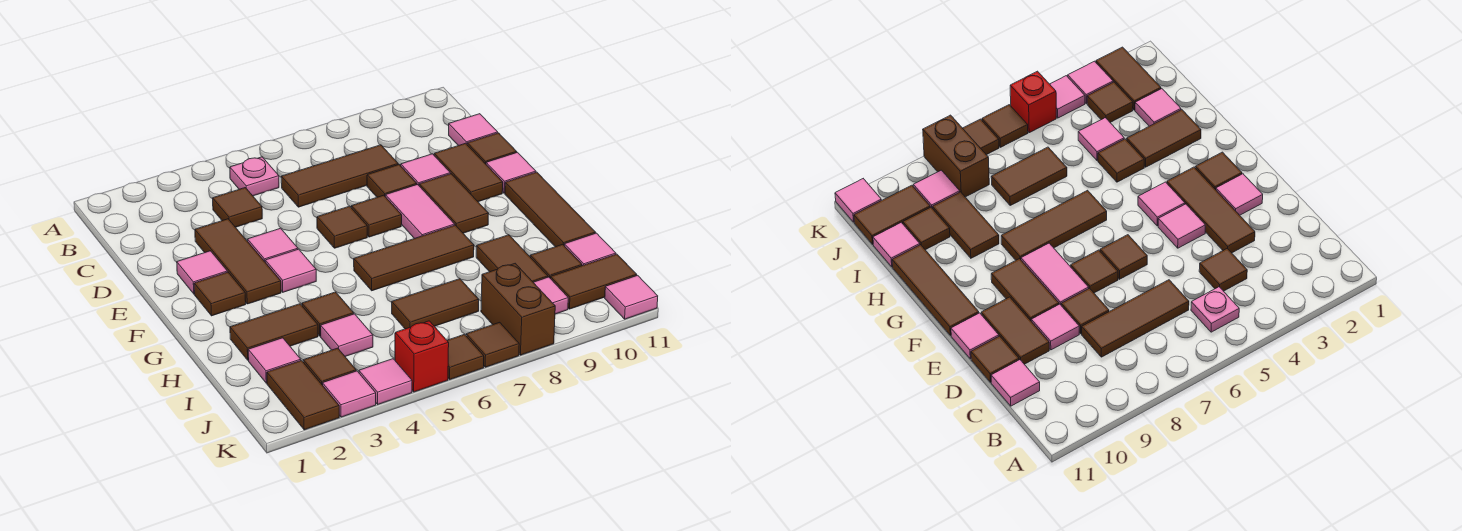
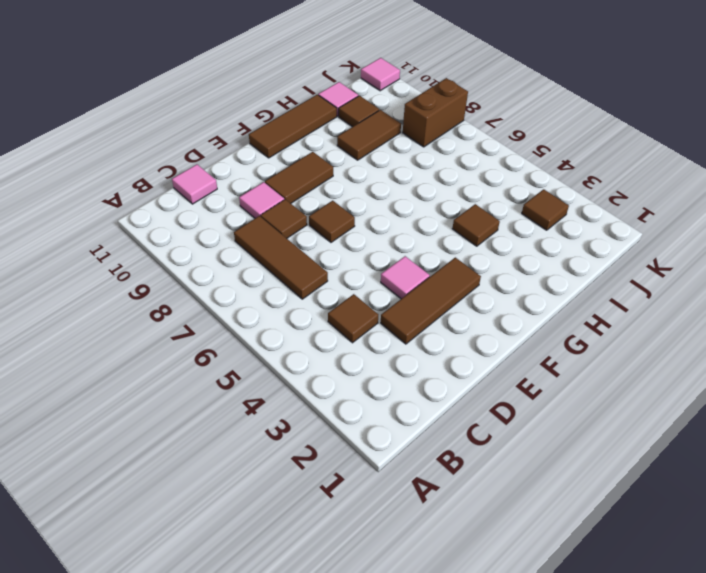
none -> pink plate B5 level 1
none -> brown tile D10:E10 level 1
none -> brown tile D11 level 1
none -> pink tile E2 level 1

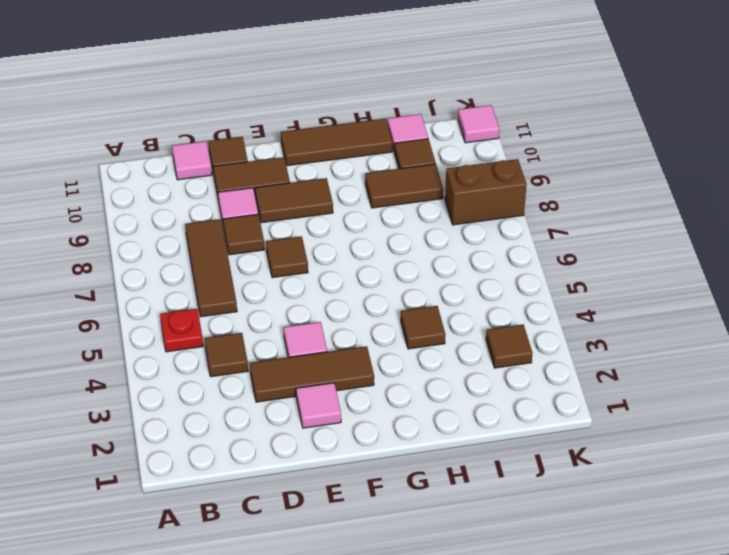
red plate B5 level 1 -> pink plate B5 level 1
none -> brown tile E6 level 1
none -> pink tile E8:F8 level 1
none -> pink tile E11 level 1
none -> brown tile F2 level 1

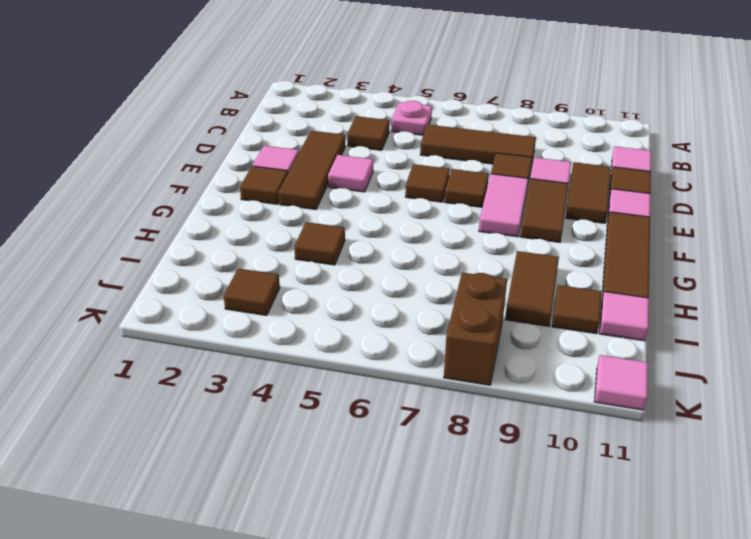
none -> pink tile F4 level 1
none -> brown tile G6:G8 level 1
none -> brown tile H2:H3 level 1
none -> pink tile I2 level 1

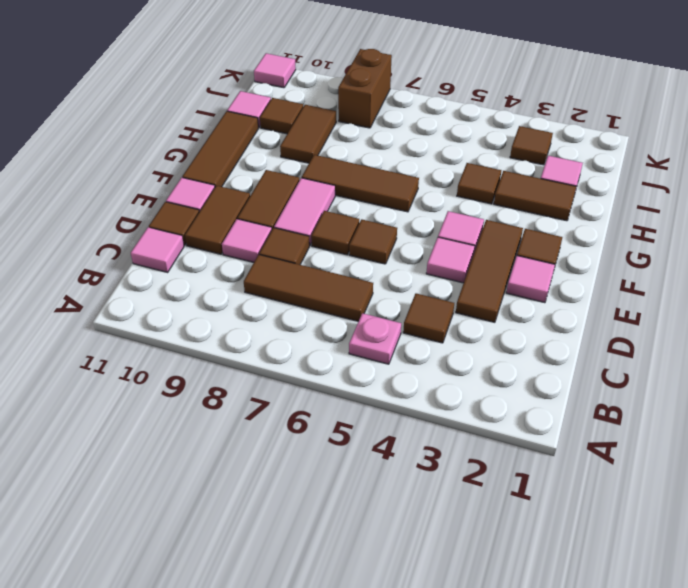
none -> pink tile I4 level 1
none -> brown tile I6:I7 level 1
none -> brown tile J2:K2 level 1
none -> pink tile J9 level 1

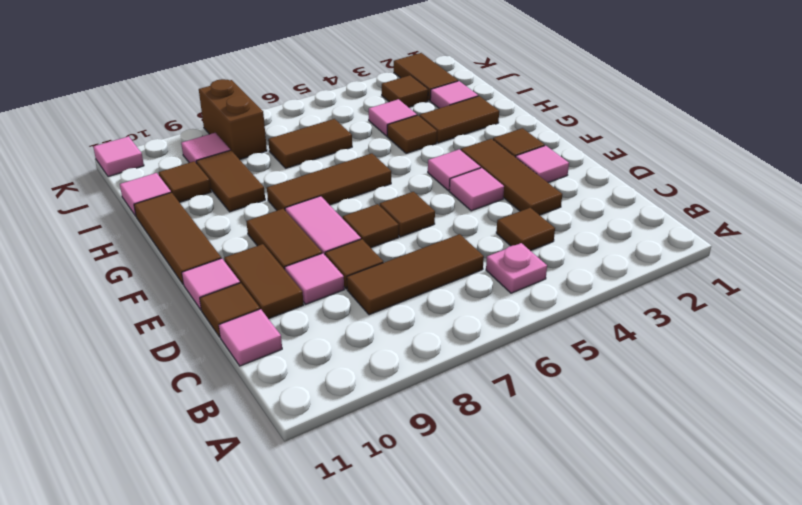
none -> brown tile J10:J11 level 1
none -> pink tile K3 level 1
none -> pink tile K4 level 1
none -> red brick K5 level 1

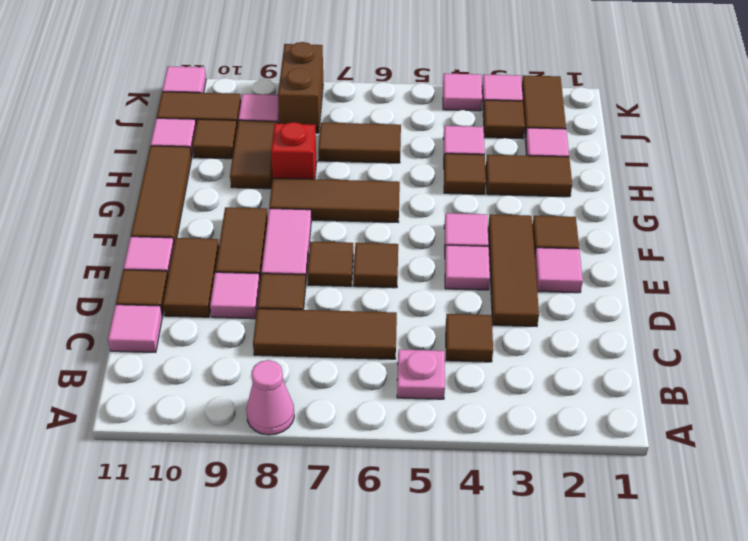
pink cone A8 level 1 -> none
red brick H8 level 1 -> red brick K5 level 1
none -> brown tile K6 level 1
none -> brown tile K7 level 1

